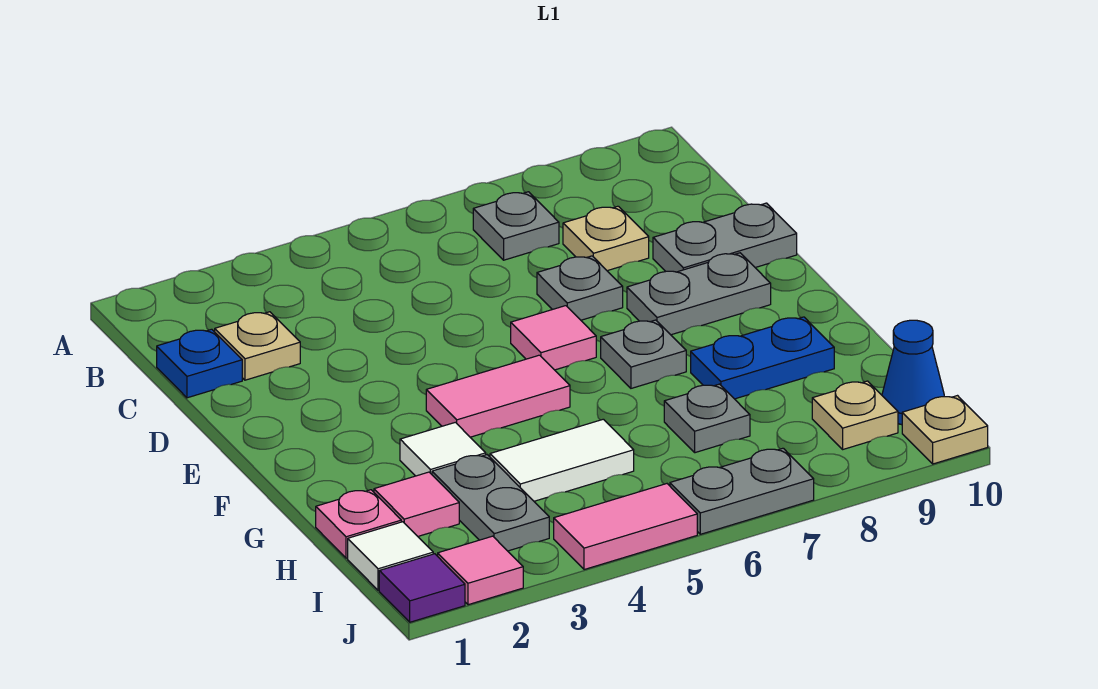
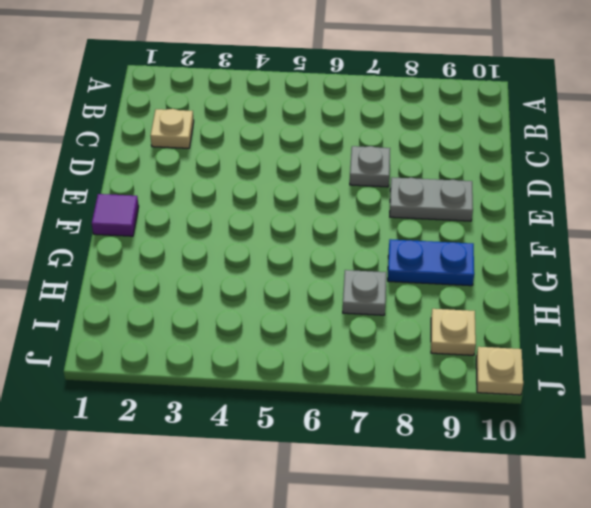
purple tile F1 level 1 -> purple tile J1 level 1
none -> grey plate B7 level 1
none -> blue plate C1 level 1
none -> tan plate C8 level 1

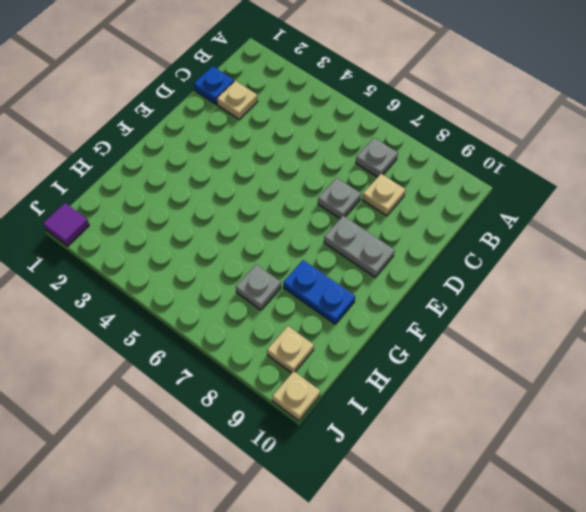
none -> grey plate D9:D10 level 1
none -> pink tile E6 level 1
none -> pink tile F4:F5 level 1

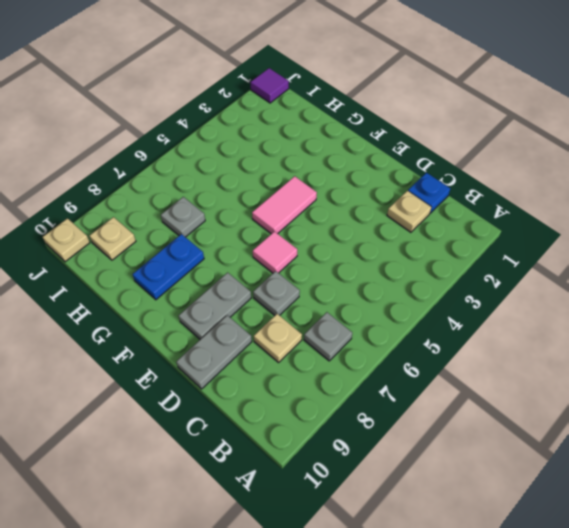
none -> grey plate F7 level 1
none -> white tile G3 level 1
none -> pink plate H1 level 1

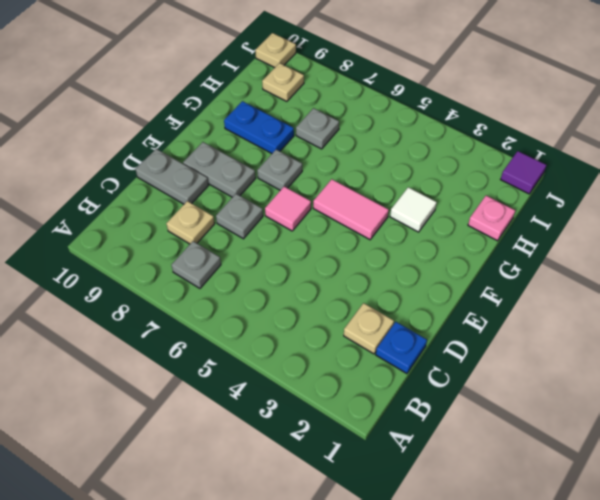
none -> pink tile H2 level 1
none -> grey plate H3:I3 level 1
none -> white tile H4:H5 level 1

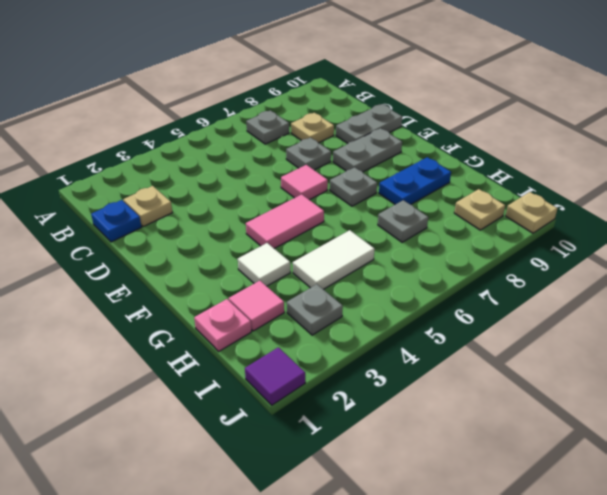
grey plate I3 level 1 -> grey plate H3:I3 level 1
none -> white tile I1 level 1
none -> blue cone I10 level 1
none -> pink tile J2 level 1

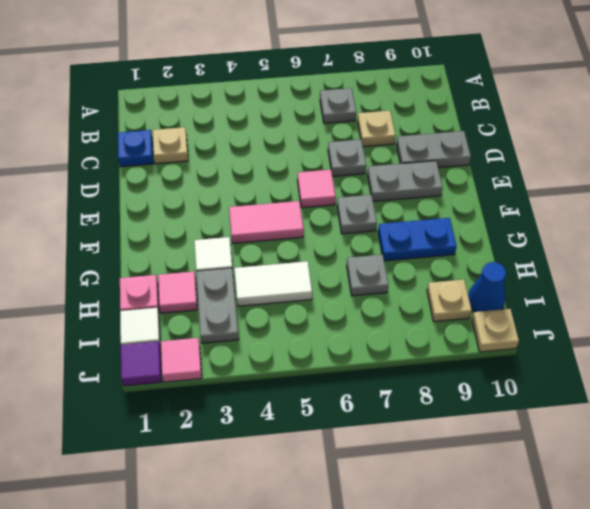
none -> pink tile J4:J5 level 1
none -> grey plate J6:J7 level 1

